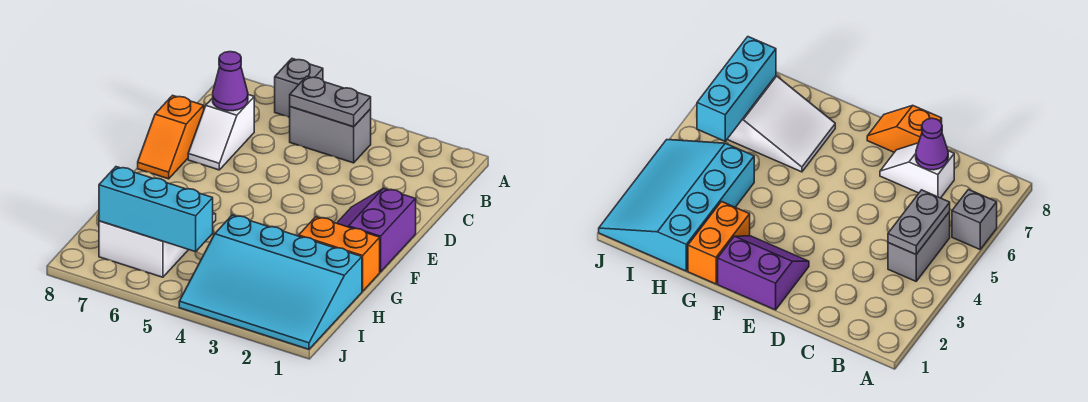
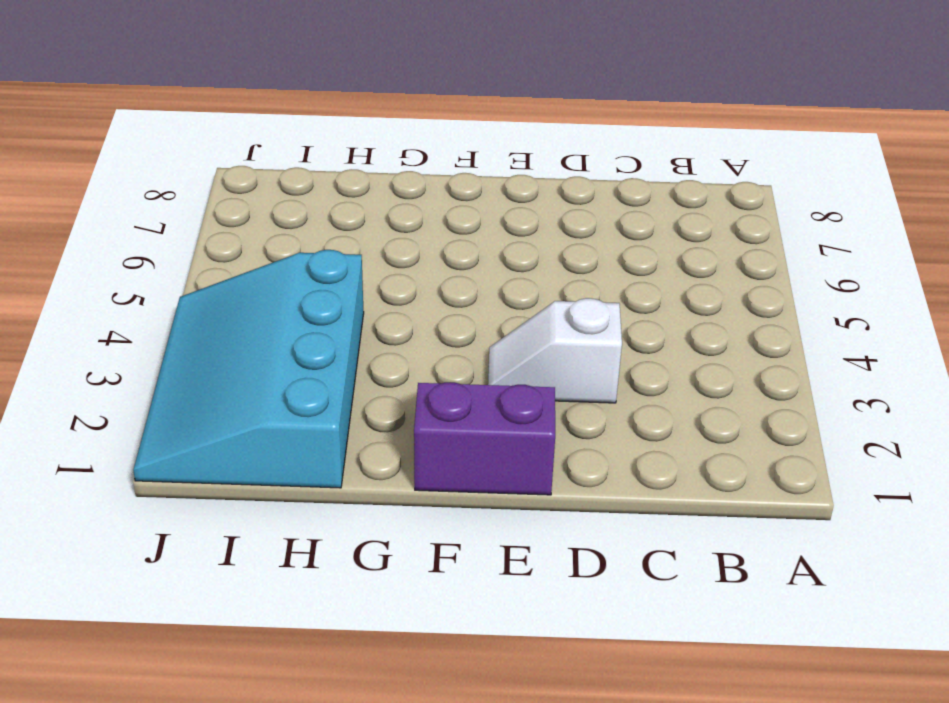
white slope D3:E3 level 1 top D -> white slope C7:D7 level 1 top C
none -> grey brick A6 level 1
none -> grey brick B4:B5 level 1

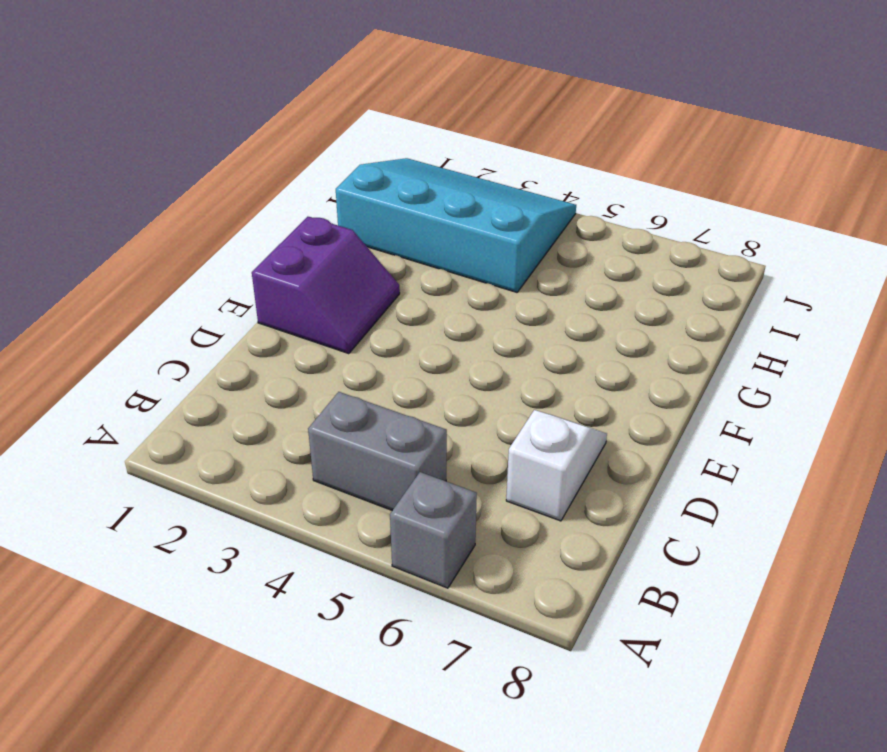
none -> orange slope D8:E8 level 1 top D
none -> orange brick G1:G2 level 1

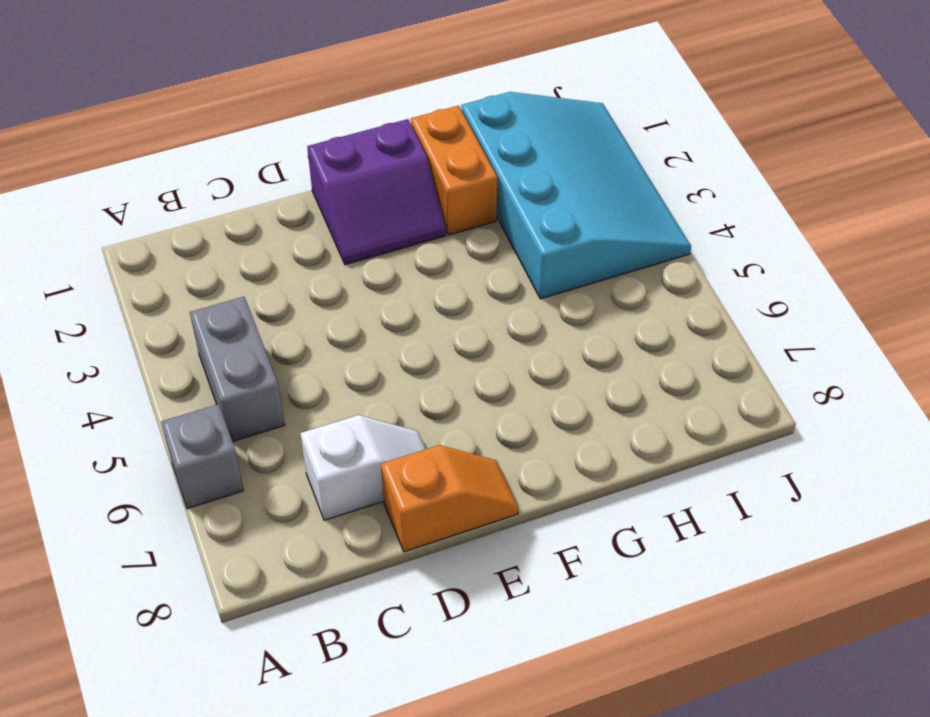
none -> white slope G6:I7 level 1 top I
none -> grey plate B4:B5 level 2

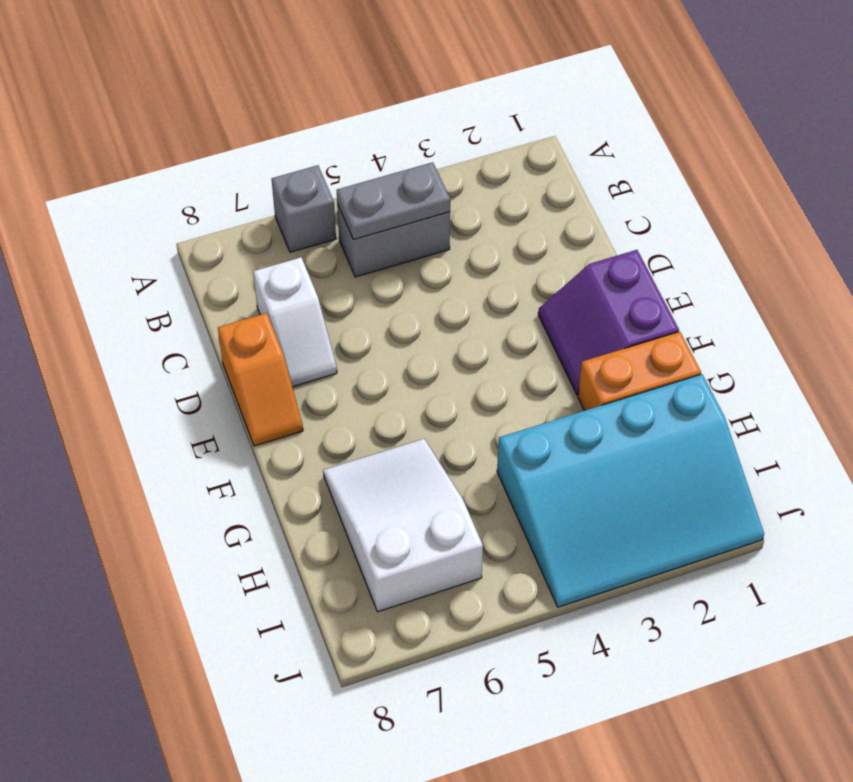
none -> purple cone C7 level 2
none -> cyan brick I5:I7 level 2

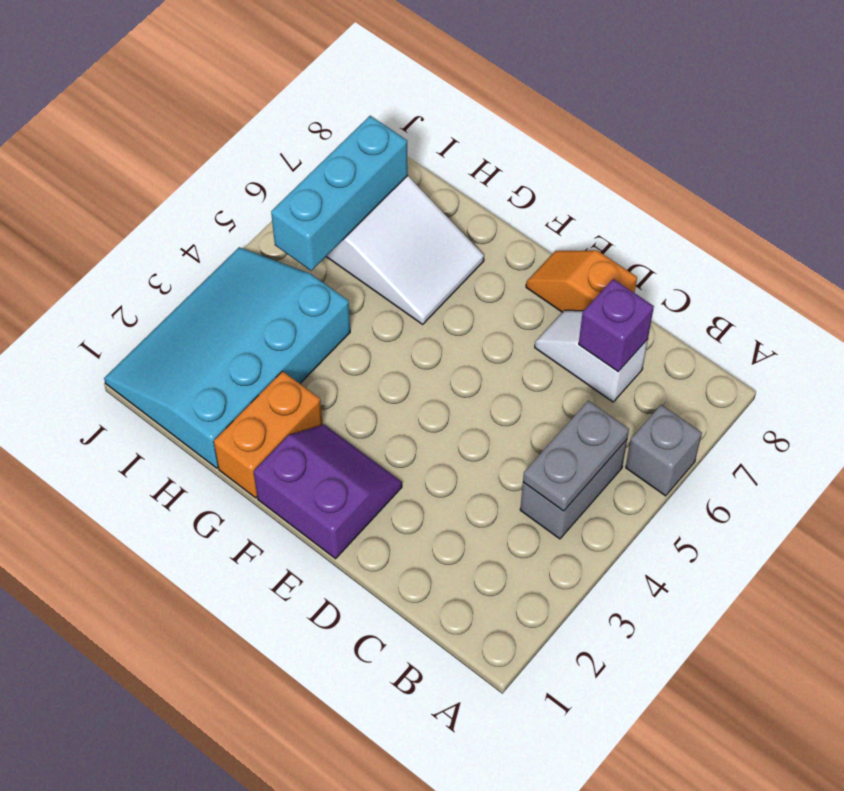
purple brick C7 level 2 -> purple cone C7 level 2

